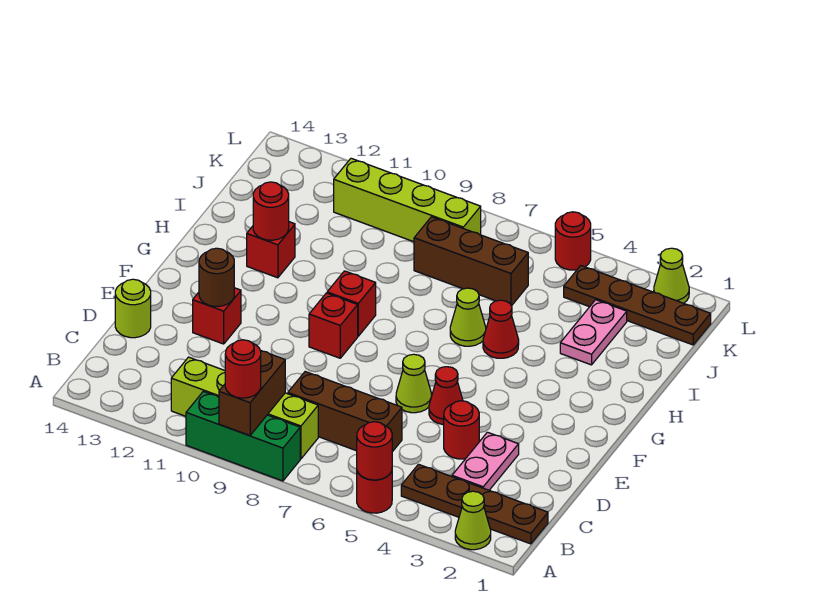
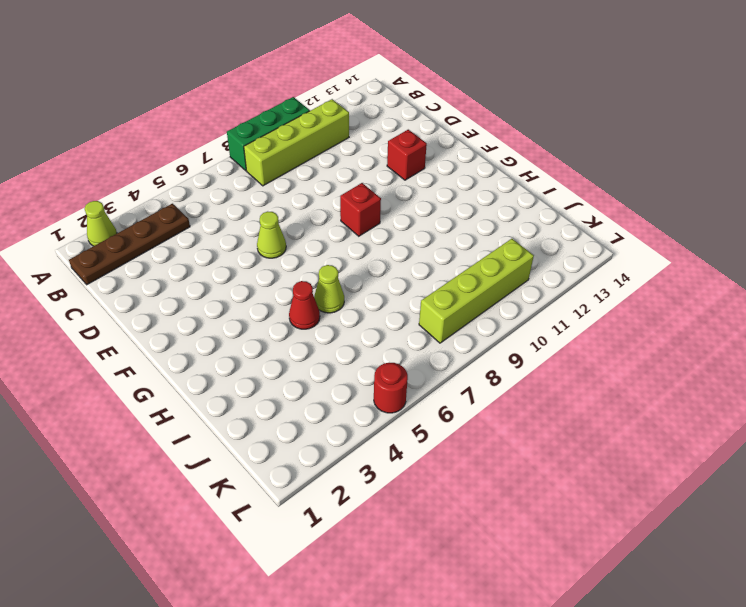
none -> red round brick A5 level 1
none -> pink plate C3:D3 level 1
none -> brown brick C6:C8 level 1

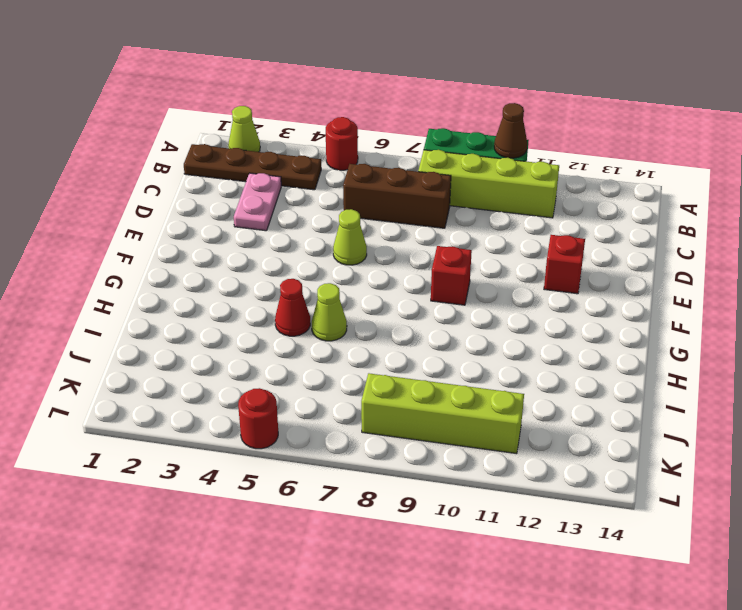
brown cone A10 level 2 -> none
none -> red round brick D4 level 1
none -> lime round brick D14 level 1
none -> red cone E5 level 1

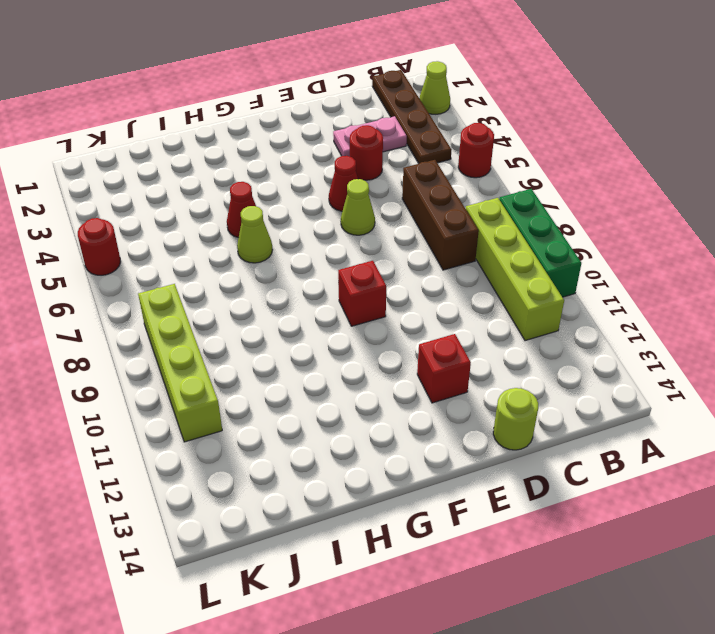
none -> red brick G9 level 1
none -> red brick H12 level 1
none -> pink plate I3:J3 level 1

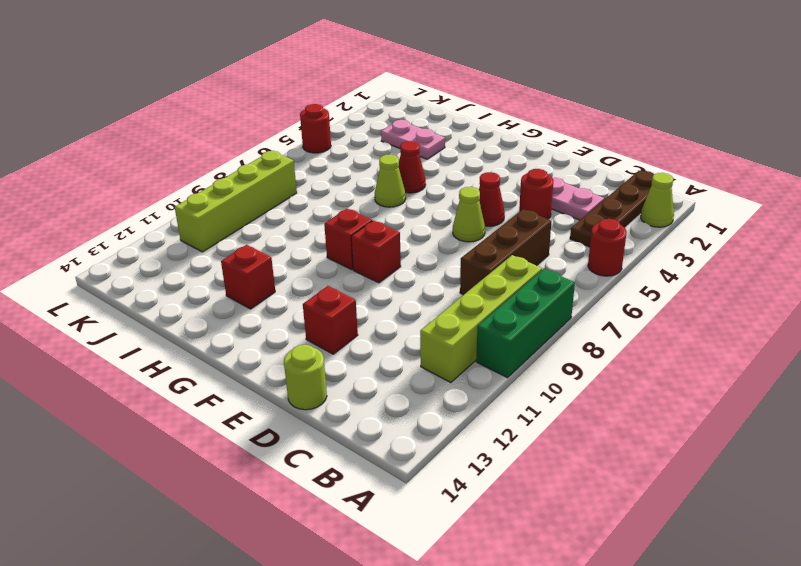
none -> brown brick J6:J8 level 1
none -> brown plate K1:K4 level 1
none -> lime cone L2 level 1

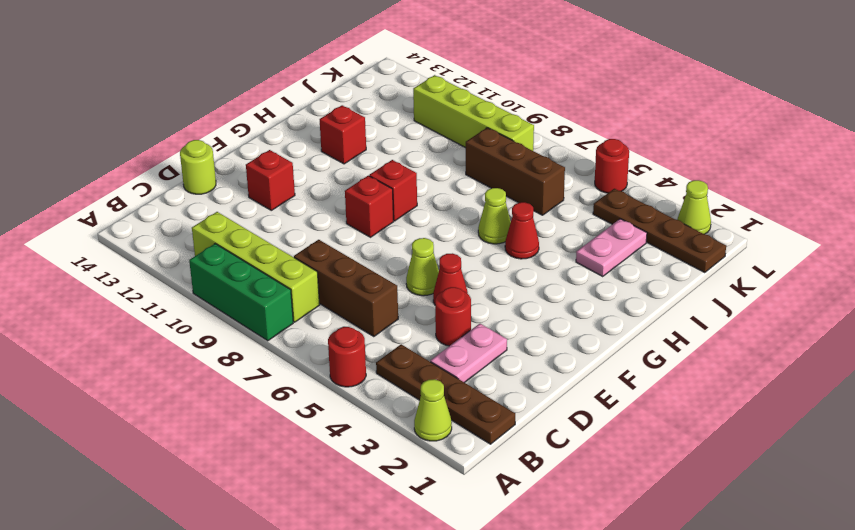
none -> red round brick A5 level 2
none -> brown brick A9:B9 level 2
none -> brown round brick E12 level 2

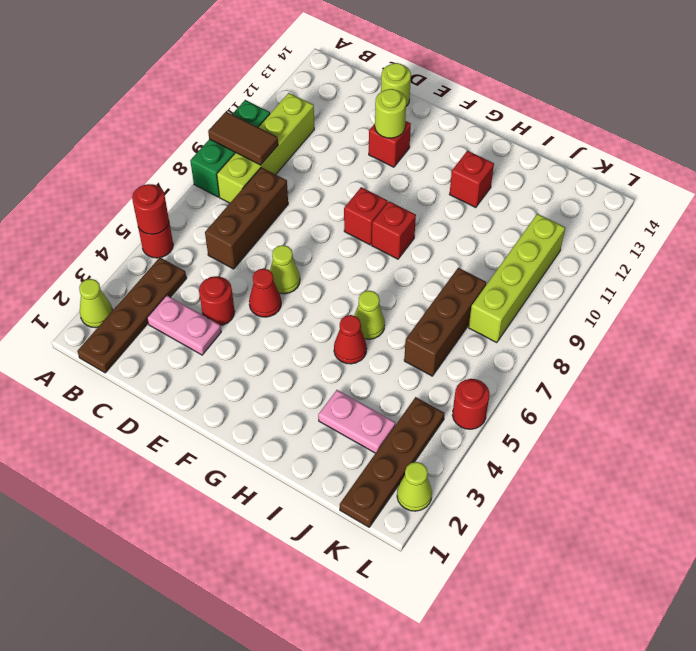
brown tile A9:B9 level 2 -> brown brick A9:B9 level 2
lime round brick E12 level 2 -> brown round brick E12 level 2
none -> red round brick H12 level 2
none -> red round brick A9 level 3

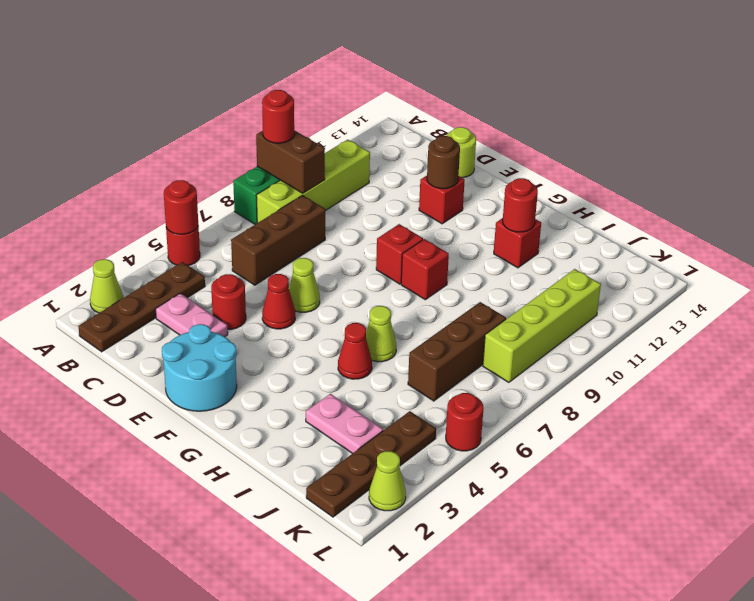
cyan round brick E1:F2 level 1 -> none

